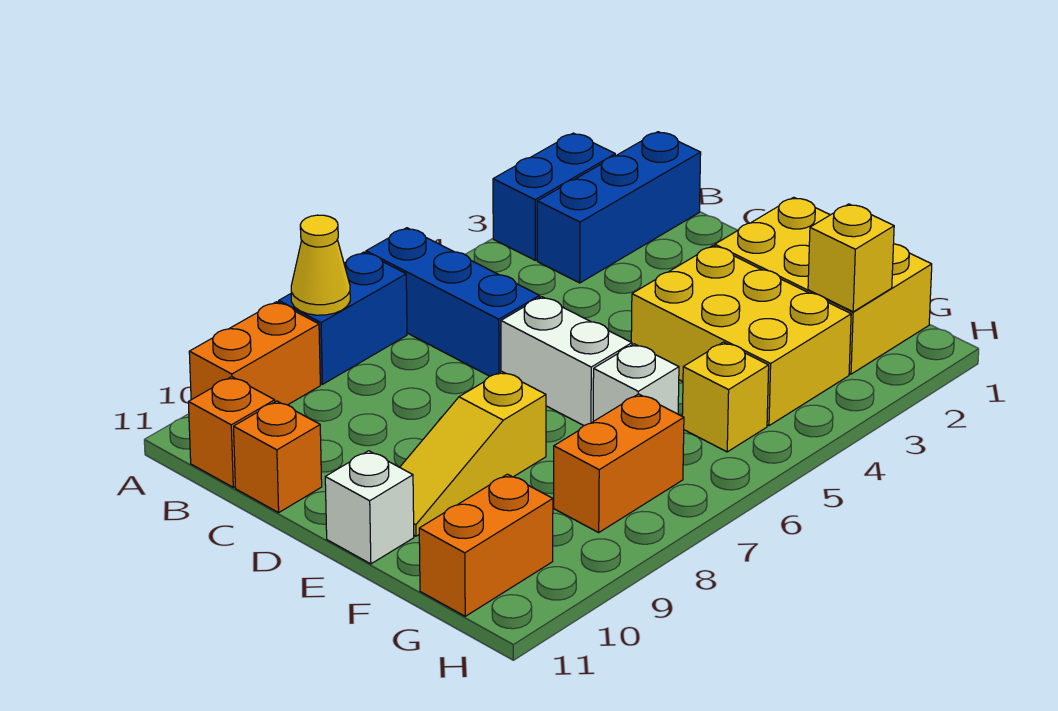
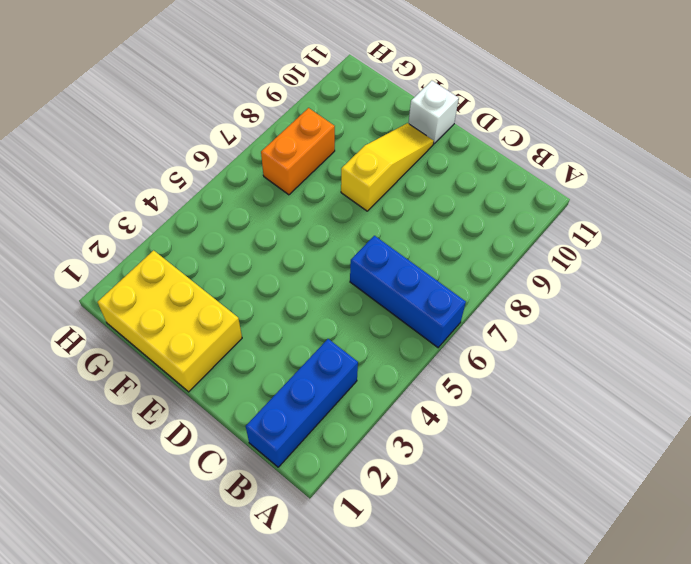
none -> blue brick A2:A3 level 1
none -> blue brick A7:A8 level 1
none -> orange brick A9:A10 level 1

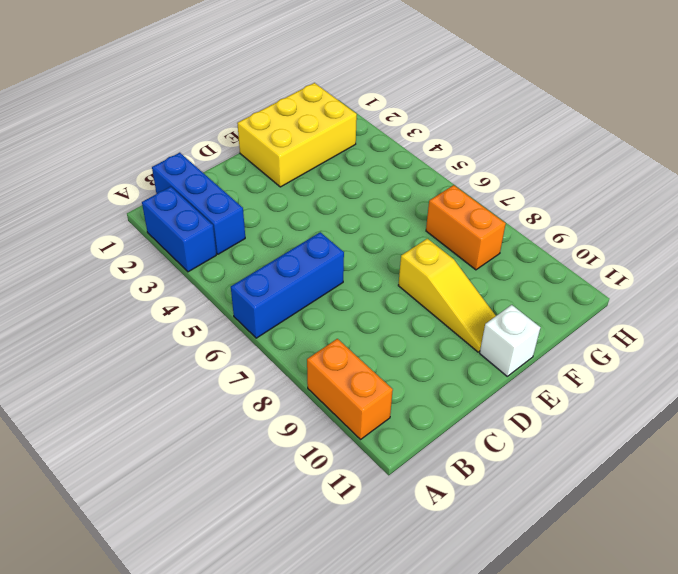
none -> blue brick A7:A8 level 1
none -> orange brick B11 level 1
none -> orange brick C11 level 1

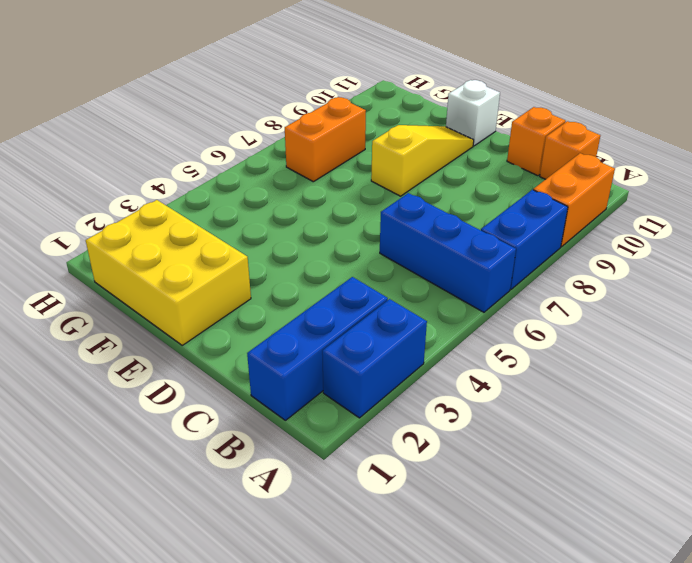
none -> white brick D6:E6 level 1
none -> yellow brick E3:G4 level 1
none -> white brick F6 level 1

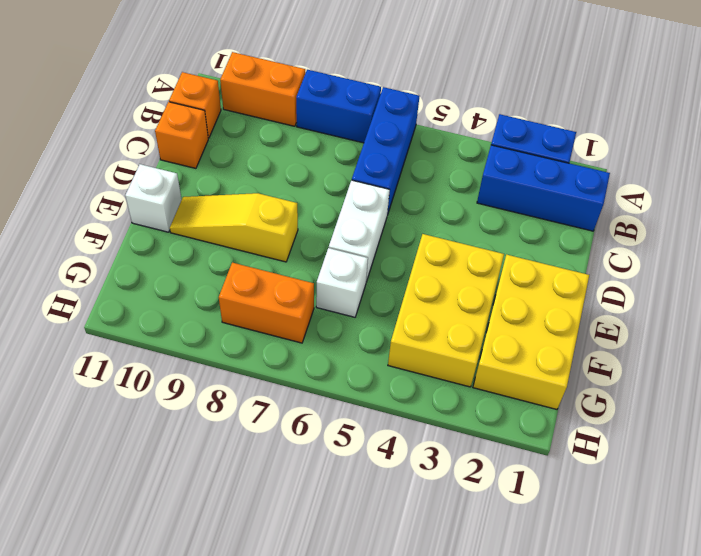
none -> yellow brick G5 level 1
none -> orange brick G10:G11 level 1
none -> yellow cone A8 level 2

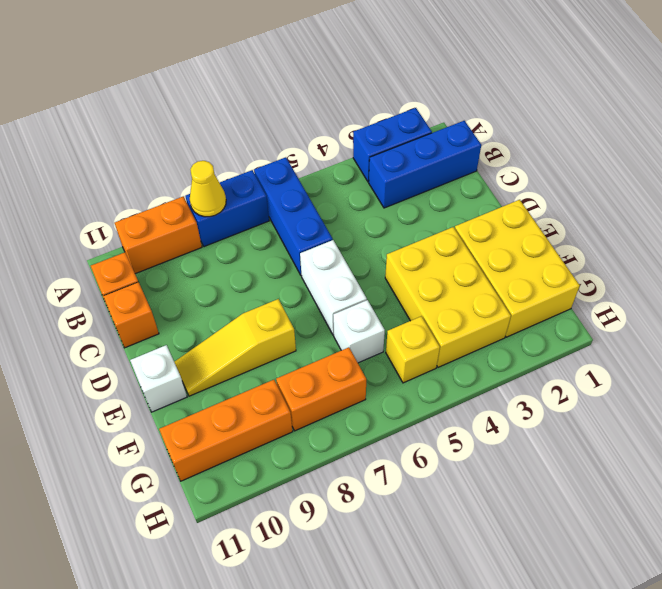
orange brick G9:G11 level 1 -> orange brick G10:G11 level 1
none -> yellow brick G2 level 2

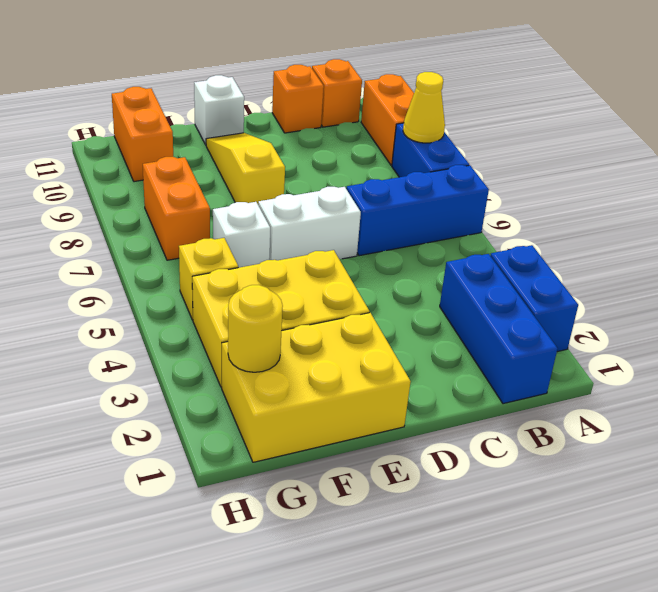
yellow round brick G2 level 2 -> yellow brick G2 level 2

